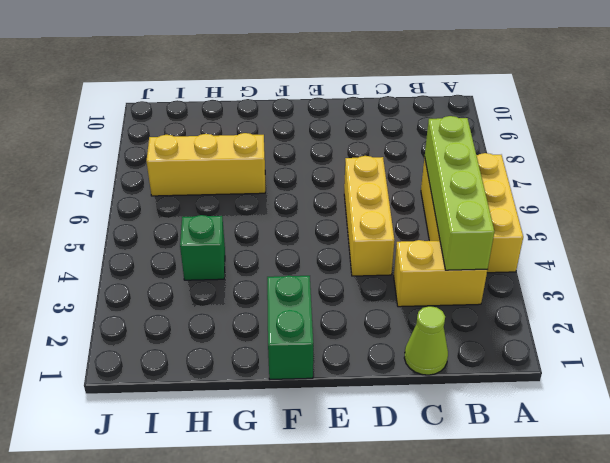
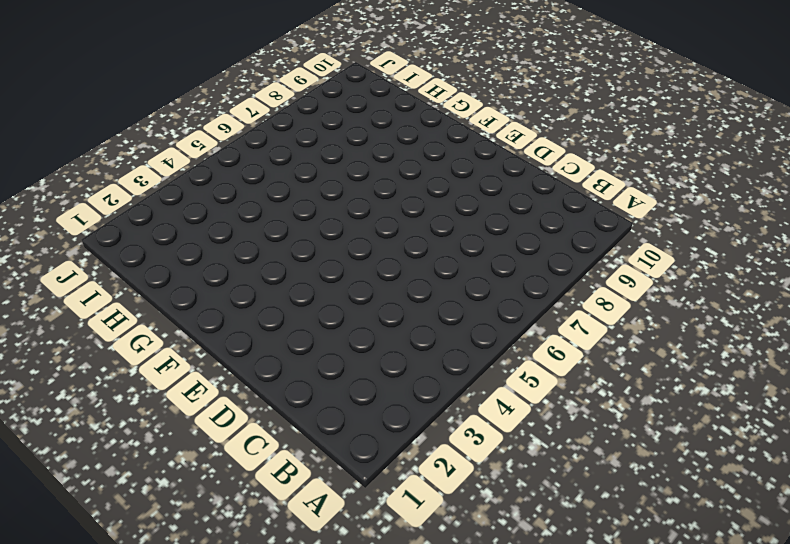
none -> yellow brick A4:B6 level 1
none -> yellow brick B3:C3 level 1

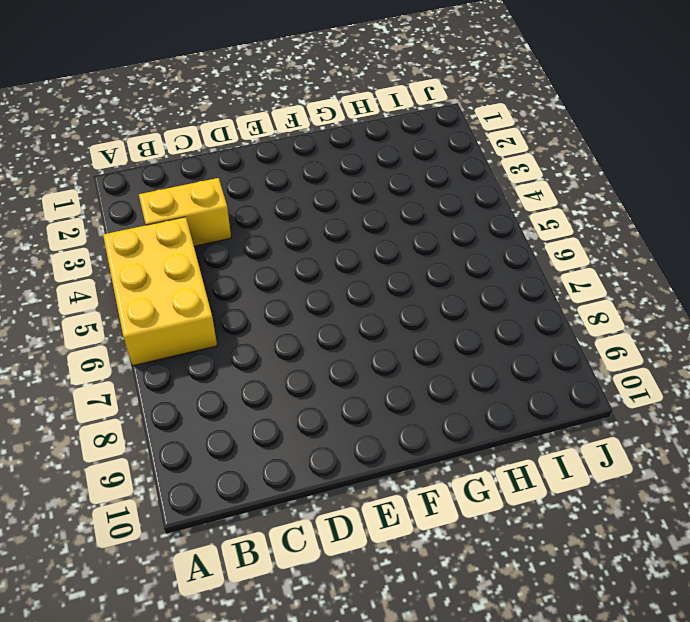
none -> lime cone C1 level 1
none -> yellow brick D4:D6 level 1

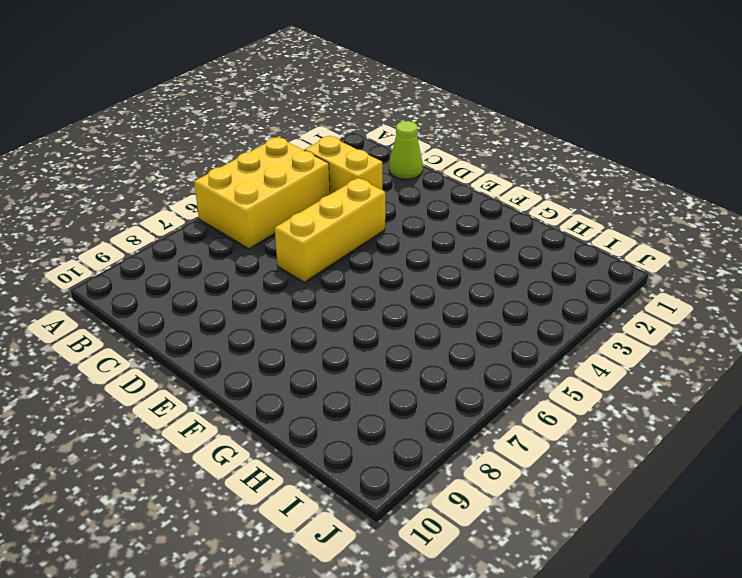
none -> green brick F1:F2 level 1
none -> yellow brick G7:I7 level 1

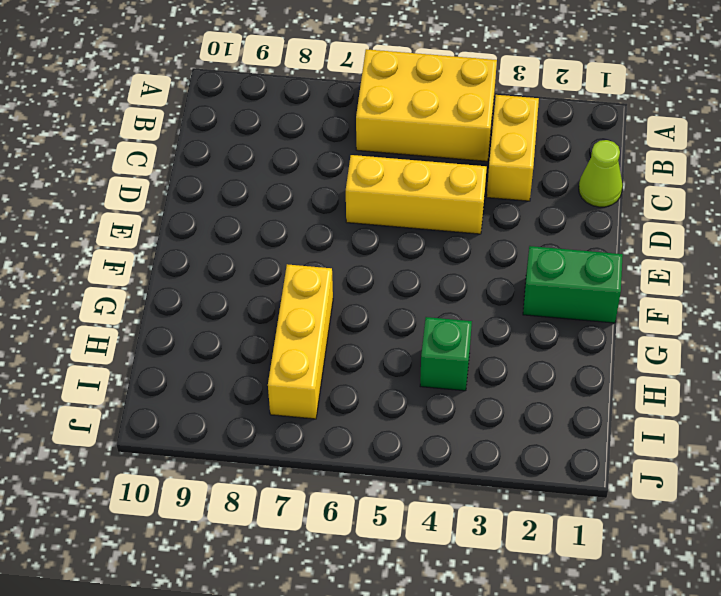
none -> lime brick B3:B6 level 2

